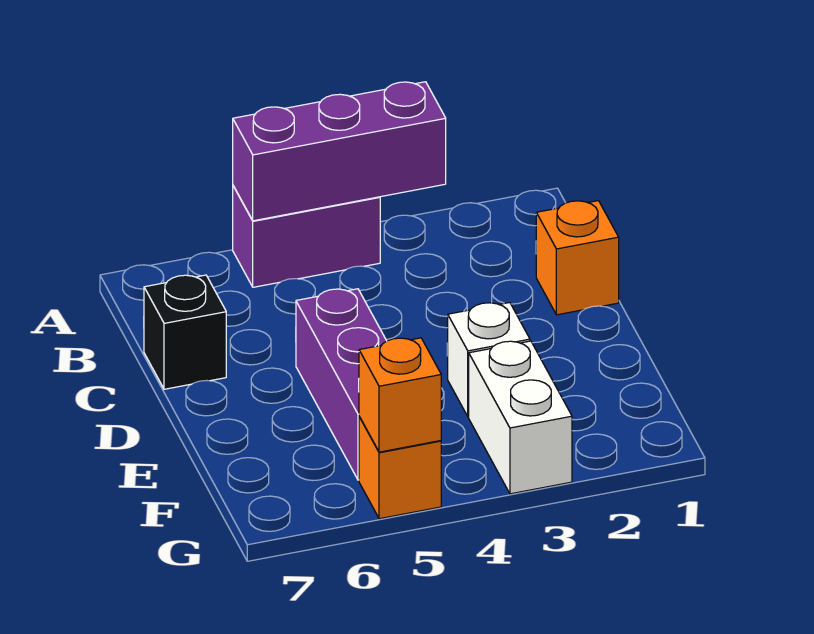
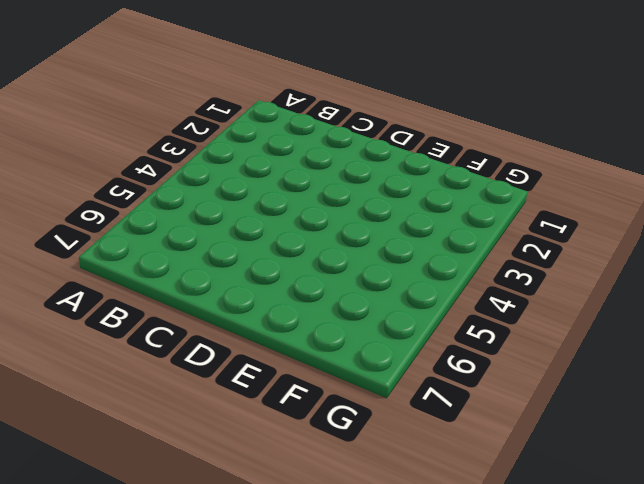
none -> purple brick A4:A5 level 1
none -> orange brick C1 level 1

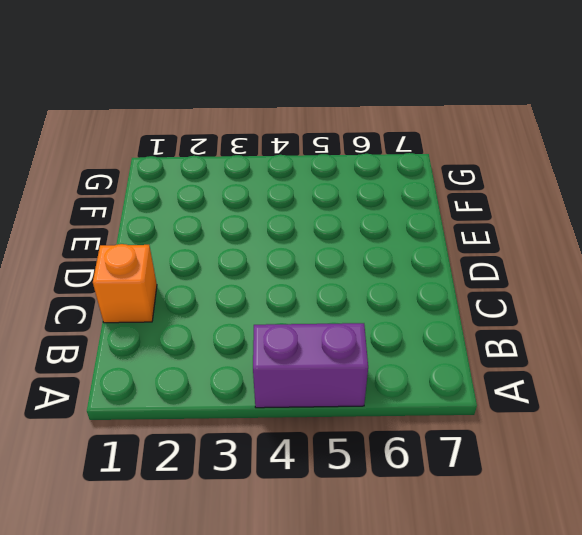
none -> black brick C7 level 1
none -> purple brick D5:F5 level 1

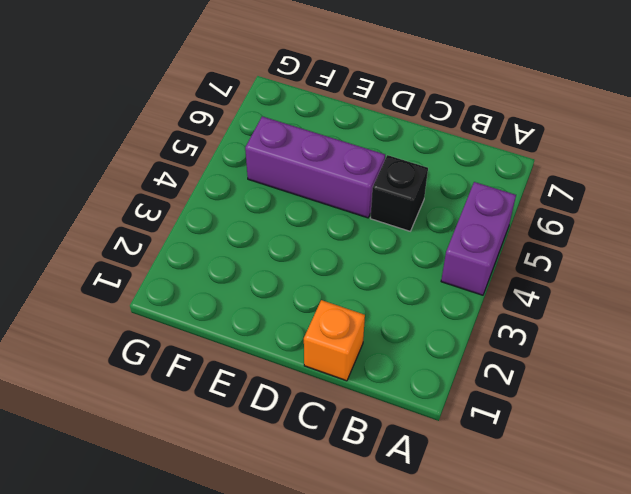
black brick C5 level 1 -> black brick C7 level 1
none -> white brick E3 level 1
none -> white brick F3:G3 level 1

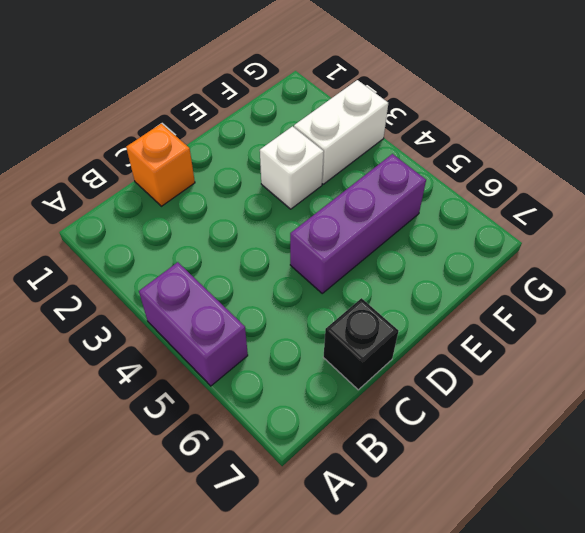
none -> orange brick G5 level 1
none -> purple brick A3:A5 level 2

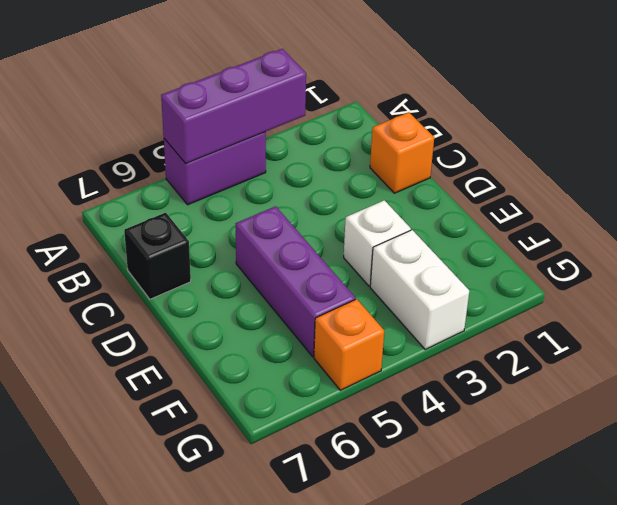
none -> orange brick G5 level 2

